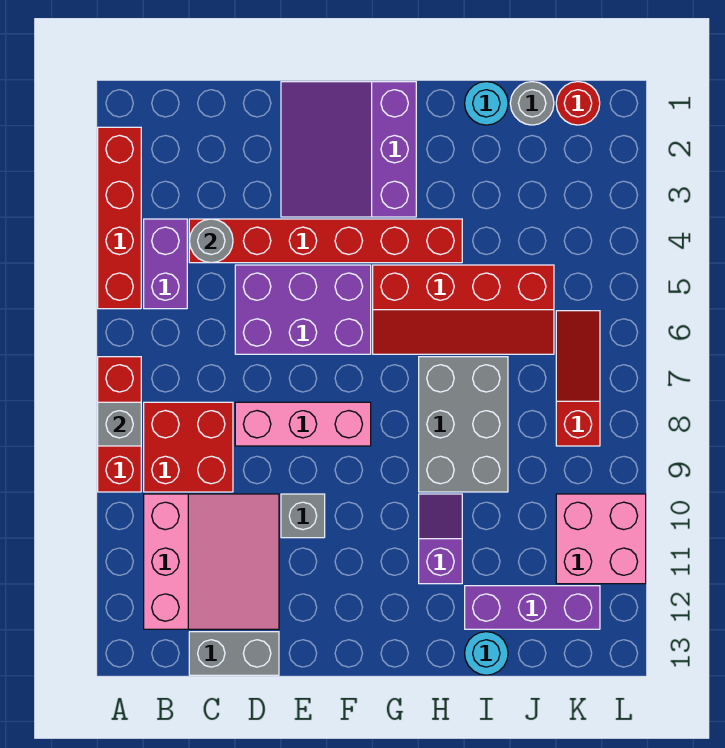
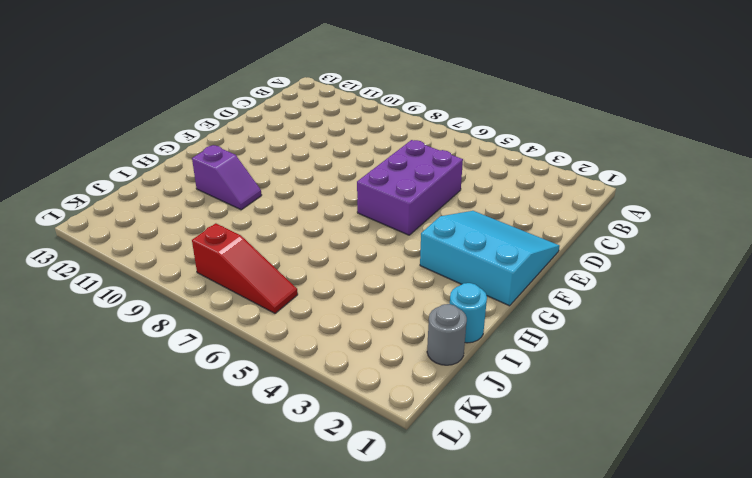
cyan slope E1:G3 level 1 top G -> purple slope E1:G3 level 1 top G
none -> red brick A2:A5 level 1
none -> red brick A7:A9 level 1
none -> purple brick B4:B5 level 1

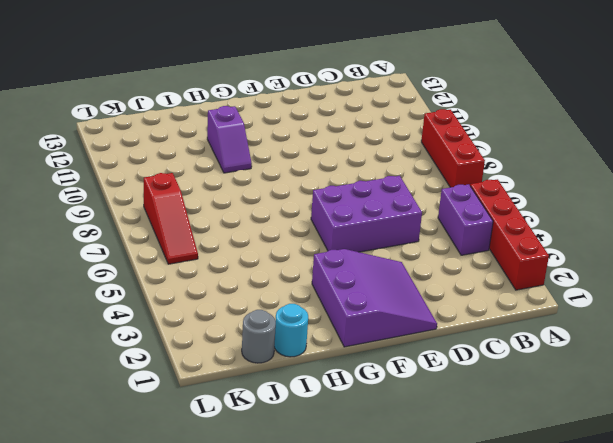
none -> red brick B8:C9 level 1
none -> pink slope B10:D12 level 1 top B
none -> red brick C4:H4 level 1

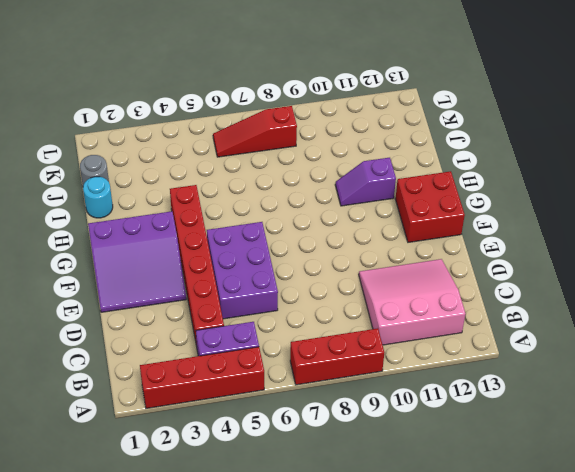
red brick F12:G13 level 1 -> red brick B8:C9 level 1
none -> grey brick C13:D13 level 1
none -> pink brick D8:F8 level 1
none -> grey brick E10 level 1

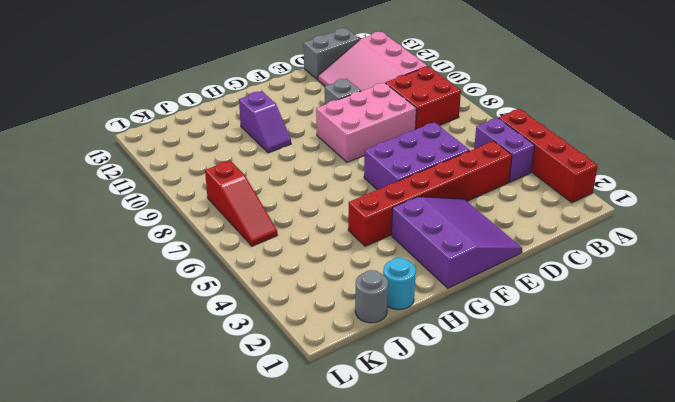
pink brick D8:F9 level 1 -> pink brick D8:F8 level 1
none -> red brick A7:A9 level 1
none -> red slope G5:J6 level 1 top 5
none -> grey brick H7:I9 level 1

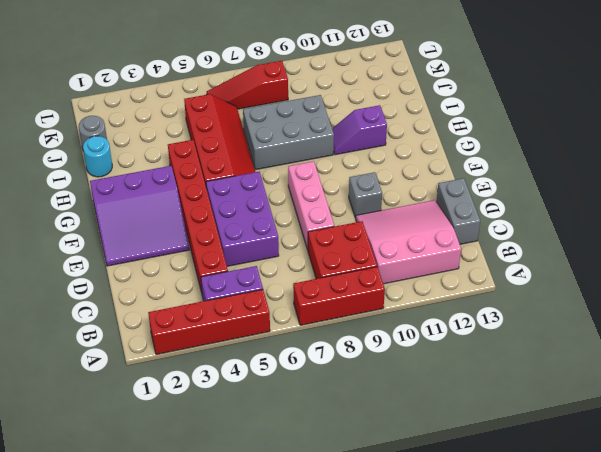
none -> purple brick I12:K12 level 1
none -> cyan round brick I13 level 1
none -> red round brick K1 level 1

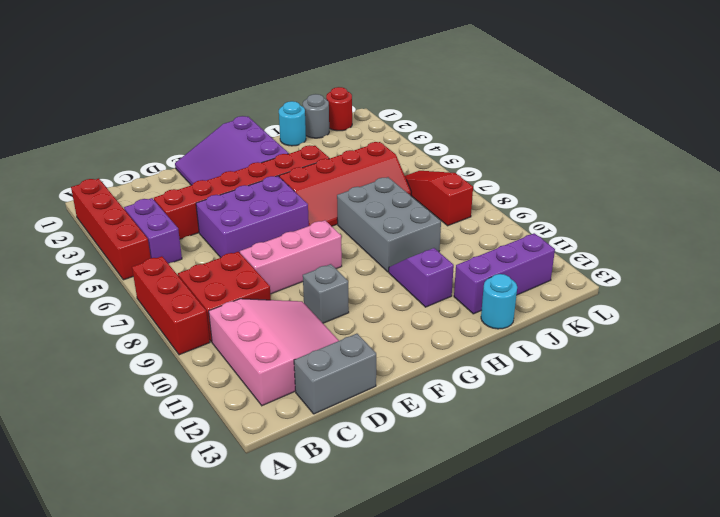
none -> pink brick K10:L11 level 1
none -> grey brick A8 level 2
none -> grey round brick C4 level 2

